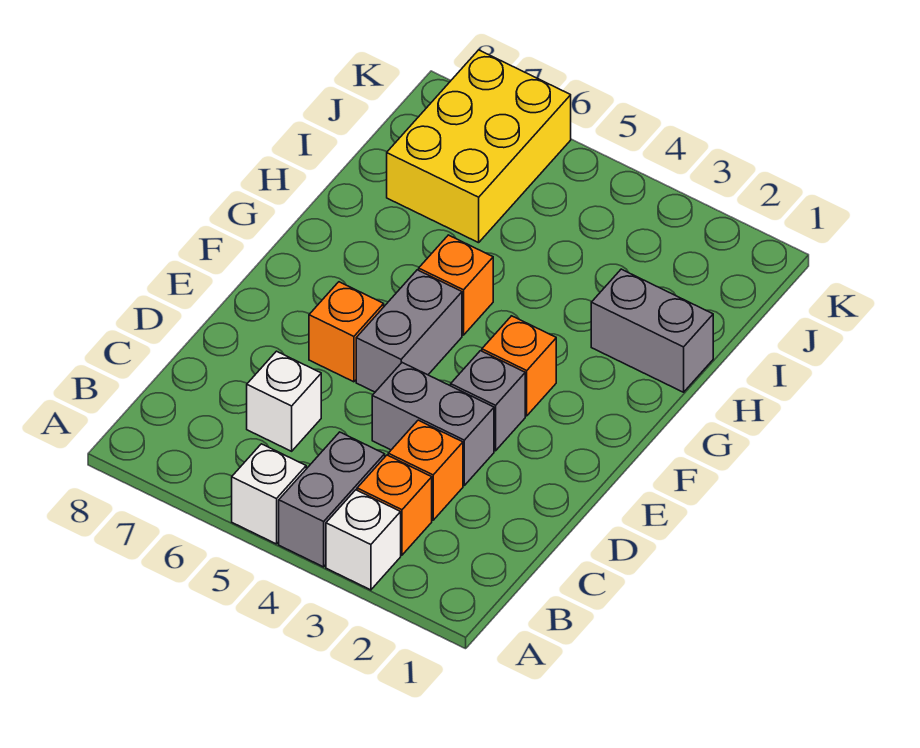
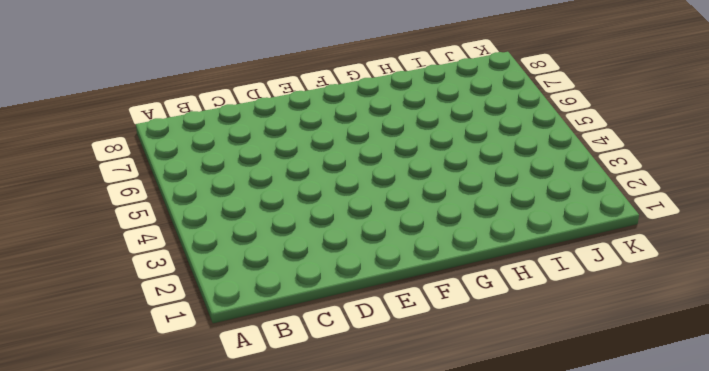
none -> white brick A3 level 1
none -> grey brick A4:B4 level 1
none -> white brick A5 level 1

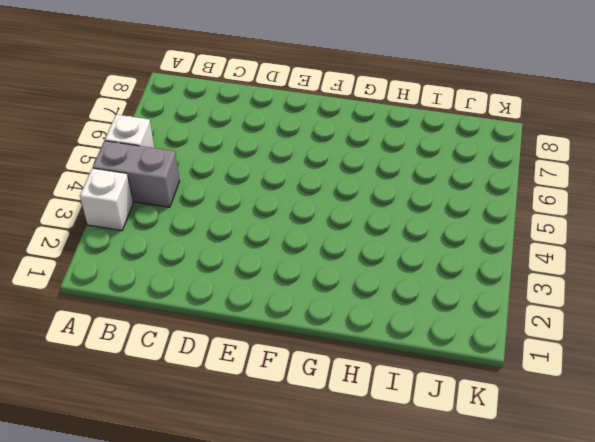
none -> orange brick B3 level 1
none -> orange brick C3 level 1
none -> white brick C6 level 1

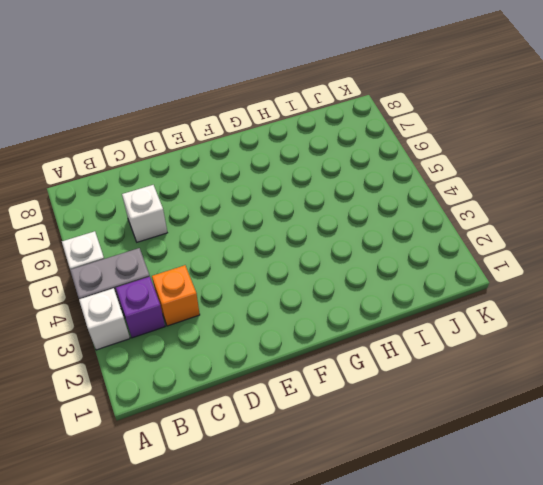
purple brick B3 level 1 -> orange brick B3 level 1
none -> grey brick D3:D4 level 1
none -> grey brick E3 level 1
none -> grey brick E5:F5 level 1

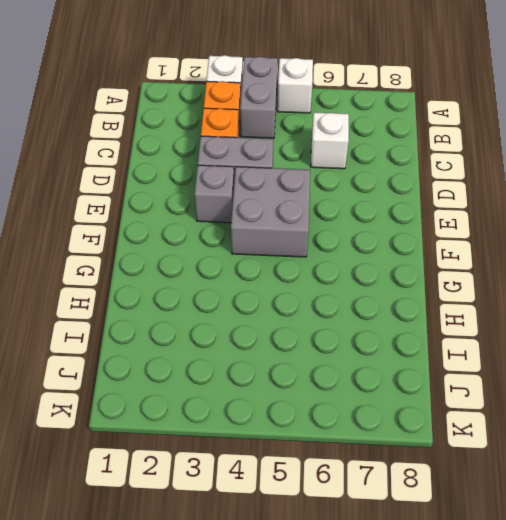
grey brick E4:F5 level 1 -> grey brick E5:F5 level 1
none -> orange brick E6 level 1
none -> orange brick F3 level 1
none -> orange brick G5 level 1

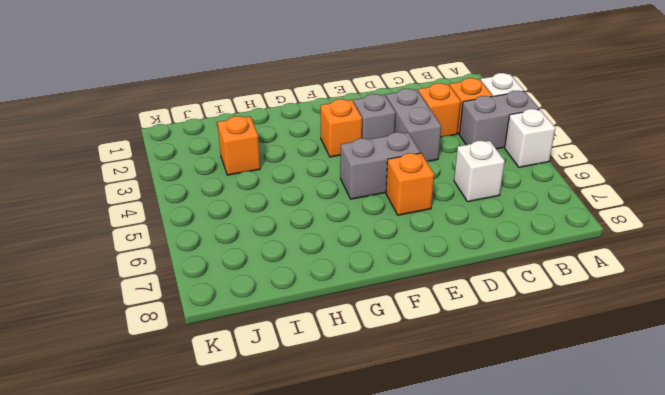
orange brick I3 level 1 -> orange brick G5 level 1
none -> grey brick H1:H2 level 1
none -> yellow brick I6:K7 level 1

